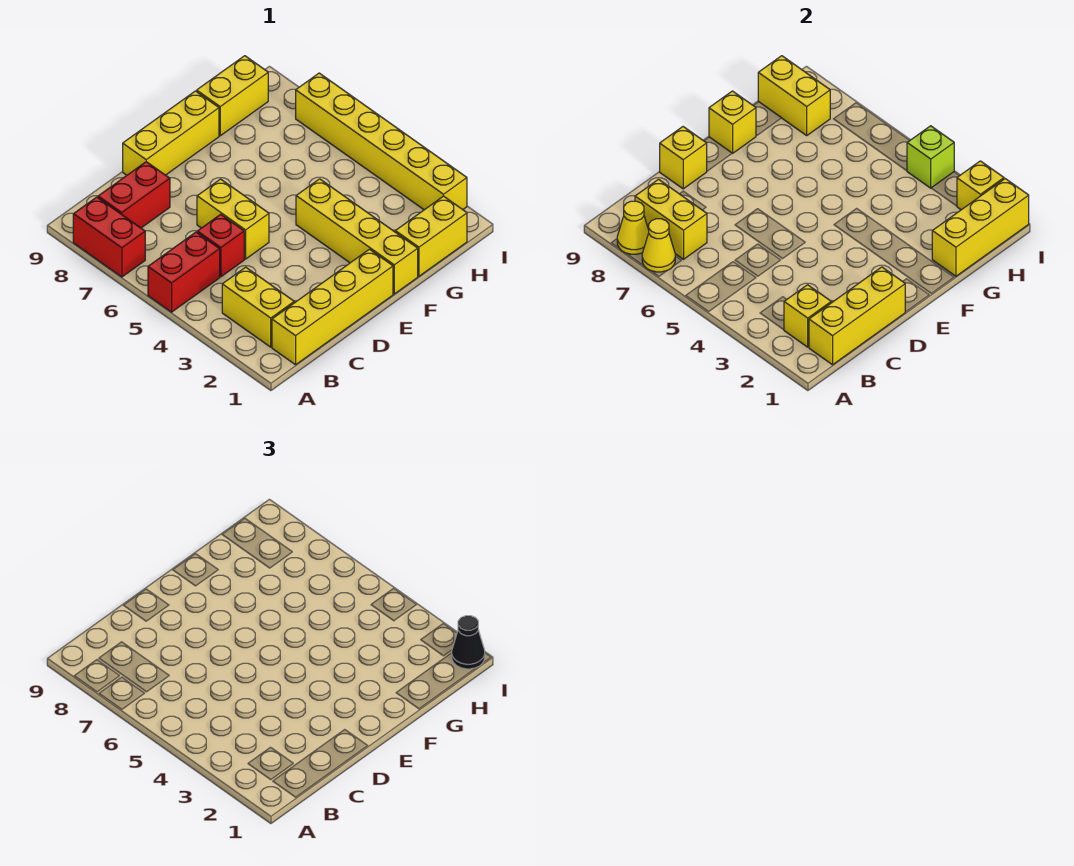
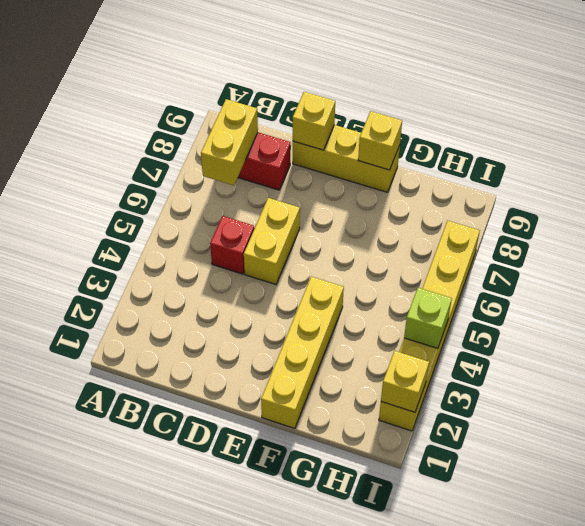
none -> red brick A5:B5 level 1
none -> red brick A7:A8 level 1
none -> yellow brick B1:E1 level 1

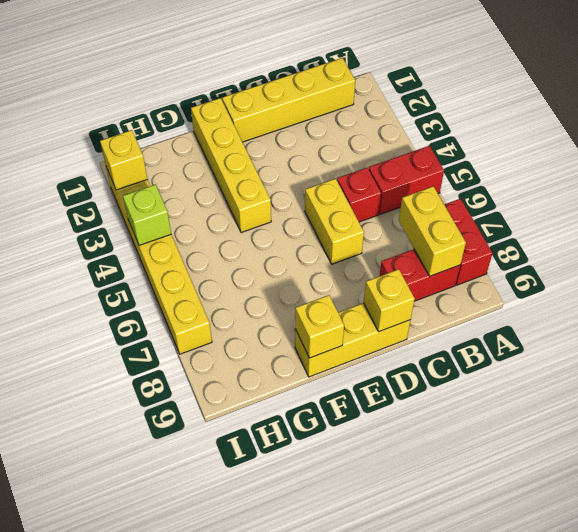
none -> yellow brick B2:B3 level 1
none -> yellow brick G1:H1 level 1
none -> yellow brick G9:H9 level 1

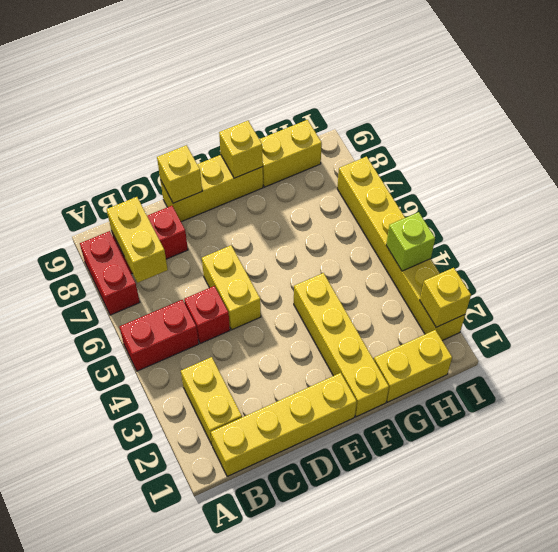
none -> yellow cone A7 level 2
none -> yellow cone A8 level 2
none -> yellow brick B1:D1 level 2

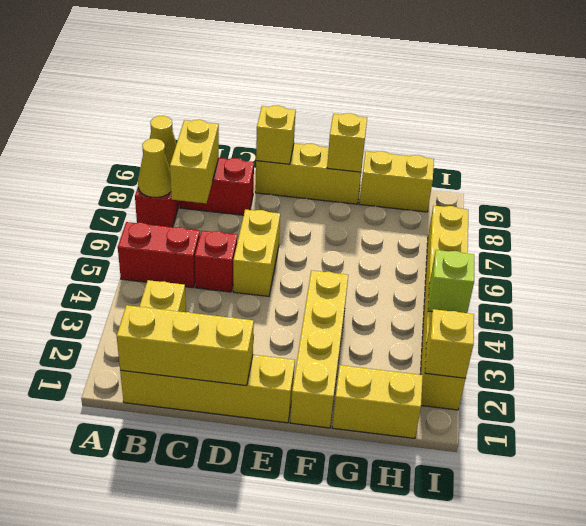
none -> yellow brick B2 level 2
none -> yellow brick G1:I1 level 2
none -> yellow brick H8:H9 level 2

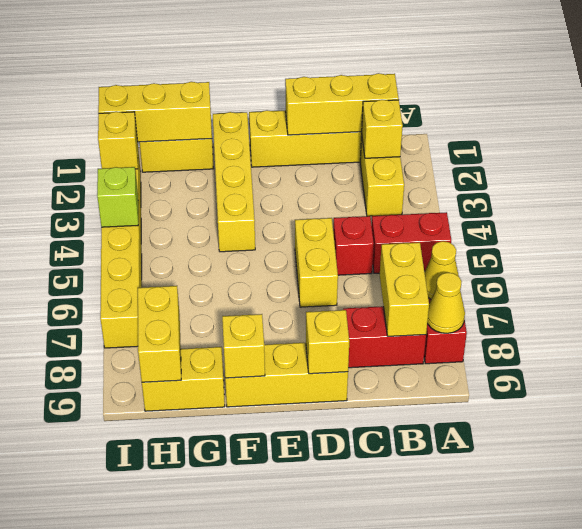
none -> black cone I1 level 3

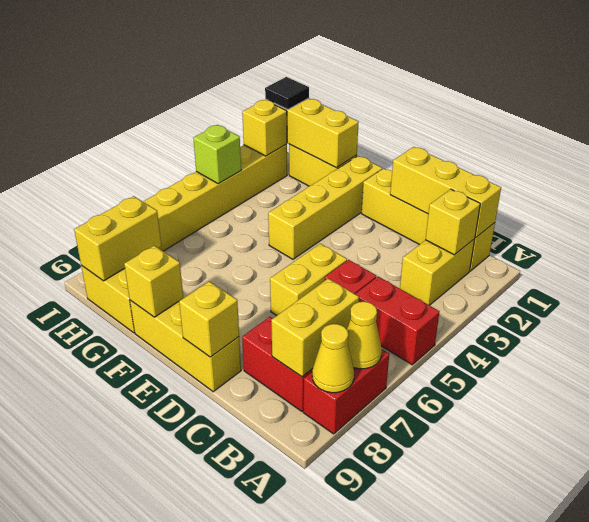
black tile I1 level 3 -> black cone I1 level 3

